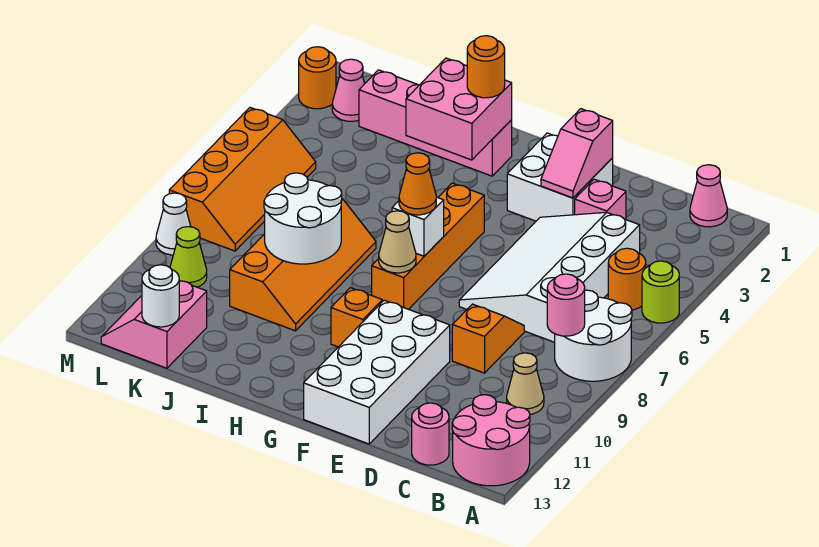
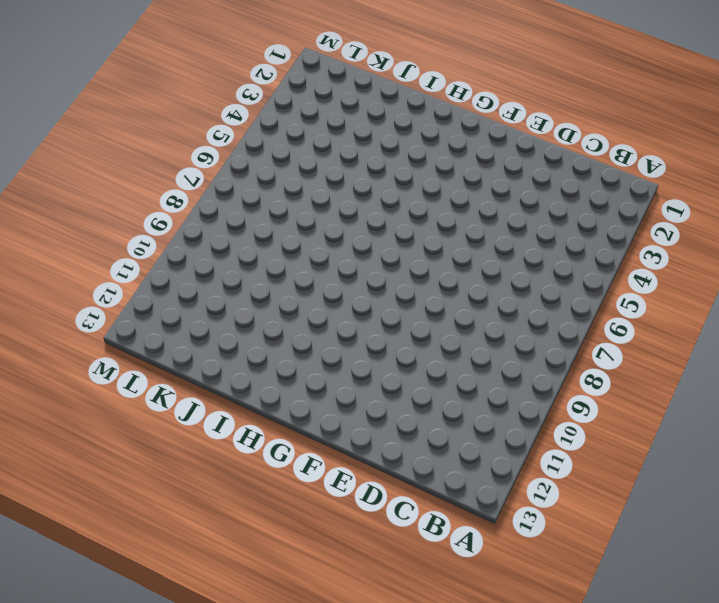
none -> lime round brick A5 level 1
none -> white round brick A7:B8 level 1
none -> pink round brick A12:B13 level 1
none -> pink cone B1 level 1

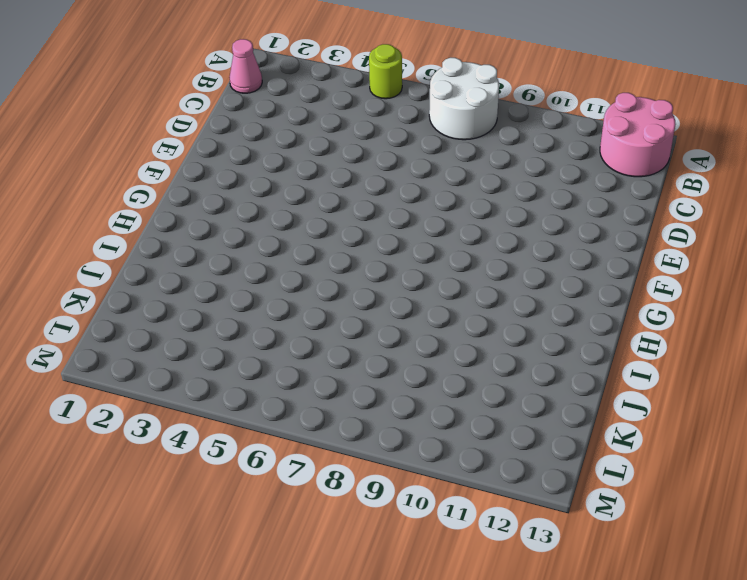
none -> orange round brick B5 level 1
none -> tan cone B10 level 1
none -> white slope C4:E7 level 1 top C
none -> pink round brick C13 level 1

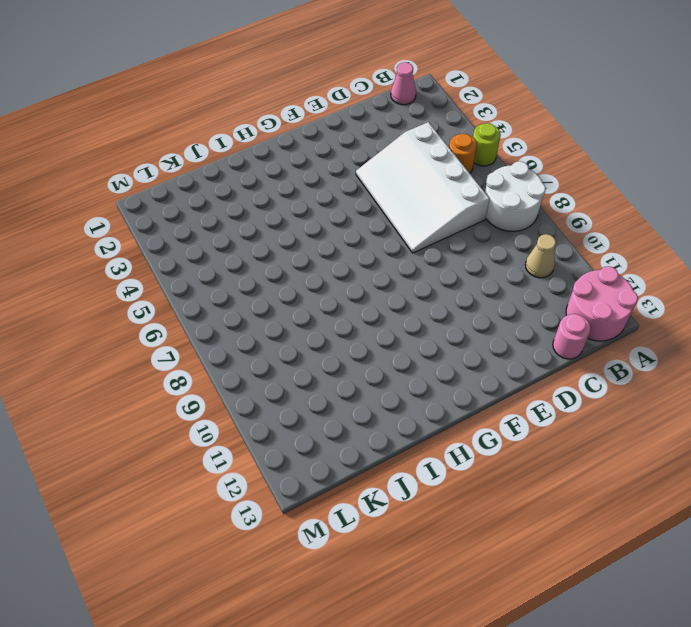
none -> pink brick D3 level 1
none -> orange slope D8:D9 level 1 top 9
none -> white brick E2:F3 level 1
none -> white brick E10:F13 level 1

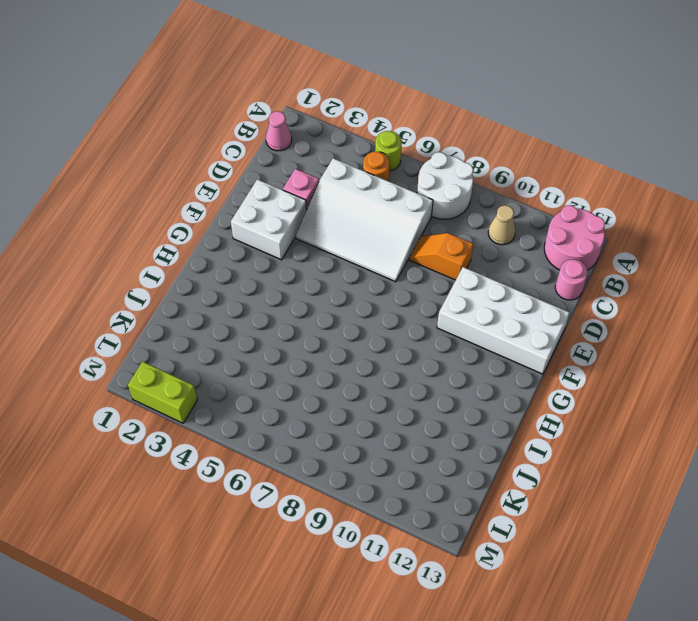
lime brick M2:M3 level 1 -> orange round brick M2 level 1
none -> orange brick G5:G8 level 1
none -> orange brick G10 level 1
none -> pink brick H2:K2 level 1
none -> orange slope I7:J10 level 1 top J

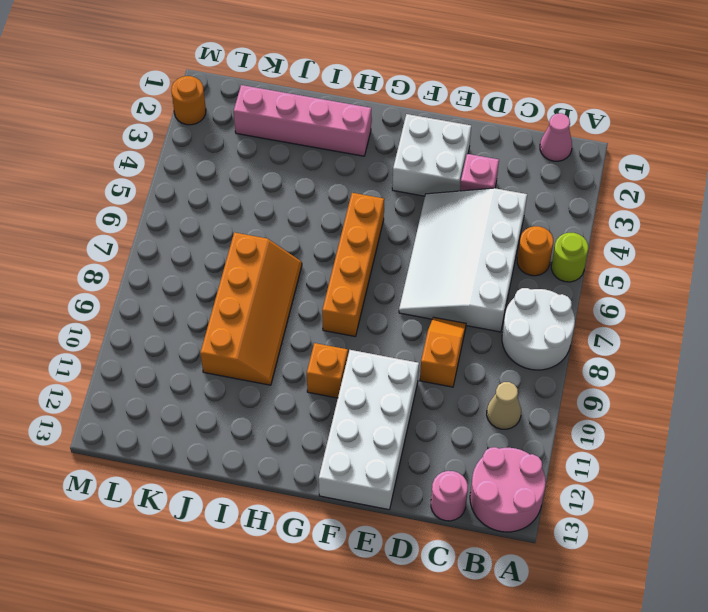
none -> pink slope K12:L13 level 1 top K
none -> pink cone L2 level 1
none -> orange slope L5:M8 level 1 top M
none -> lime cone L10 level 1

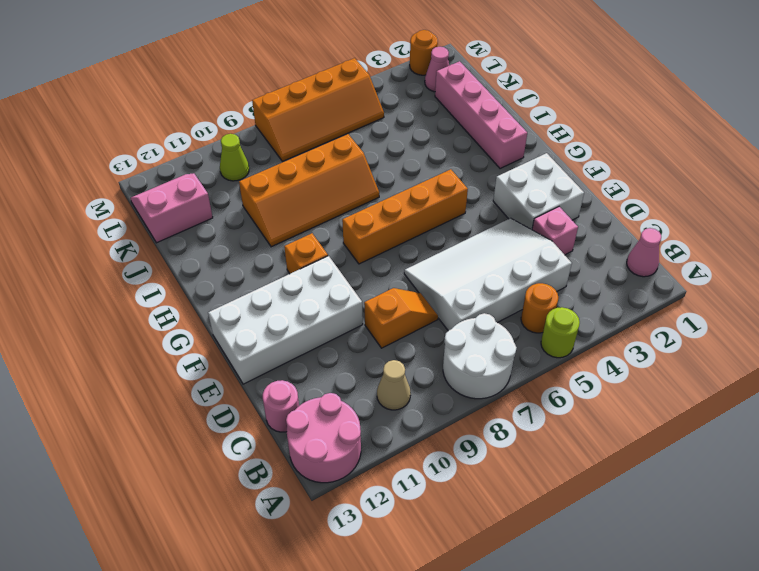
none -> white cone M9 level 1
none -> pink round brick B8 level 2
none -> pink slope E2:E3 level 2 top 2
none -> white brick G7 level 2

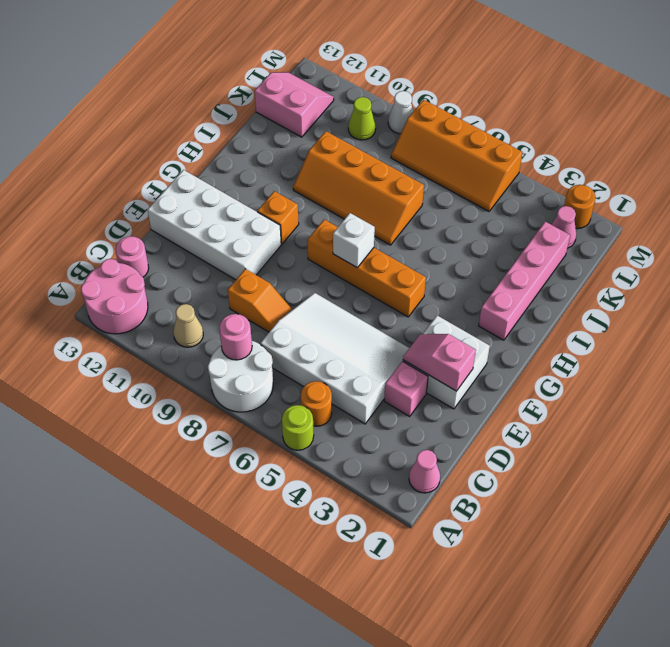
none -> tan cone G8 level 2
none -> pink brick H2:I3 level 2
none -> white round brick I8:J9 level 2
none -> white round brick K13 level 2

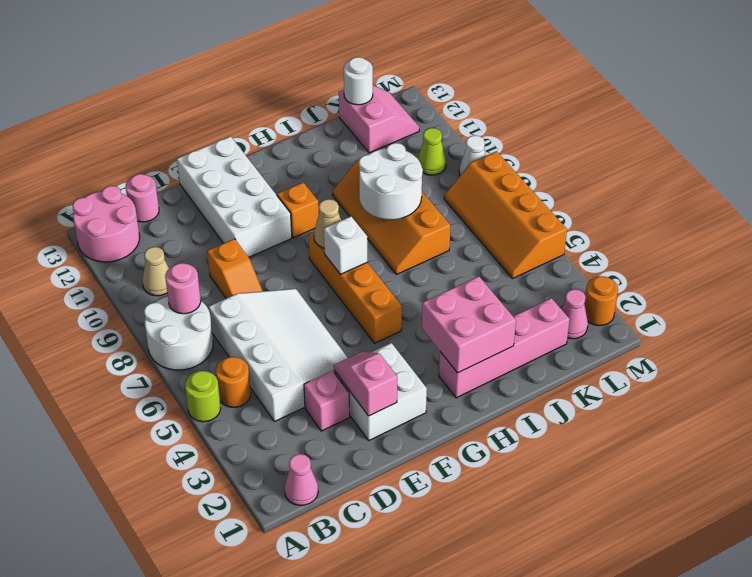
none -> orange cone G7 level 3
none -> orange round brick H2 level 3

